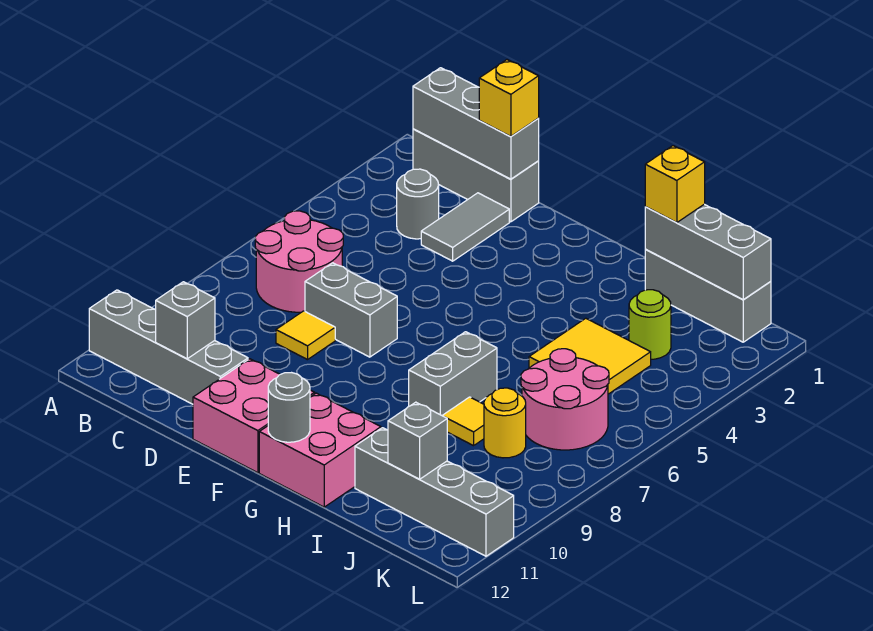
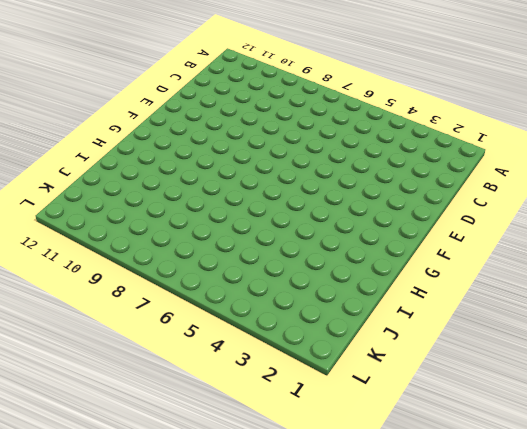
none -> grey brick A11:D11 level 1
none -> grey brick B1:D1 level 1
none -> pink round brick B6:C7 level 1

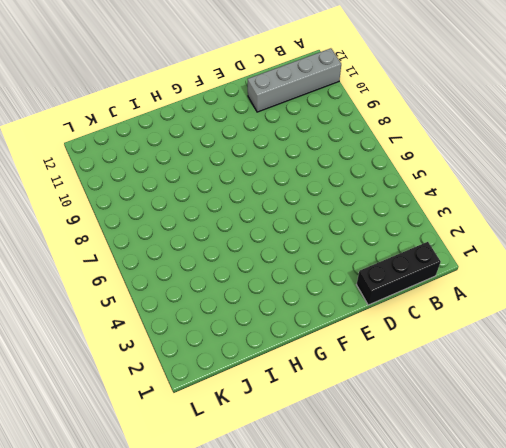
black brick B1:D1 level 1 -> grey brick B1:D1 level 1
none -> pink round brick B6:C7 level 1
none -> grey round brick C3 level 1
none -> grey tile D2:D3 level 1

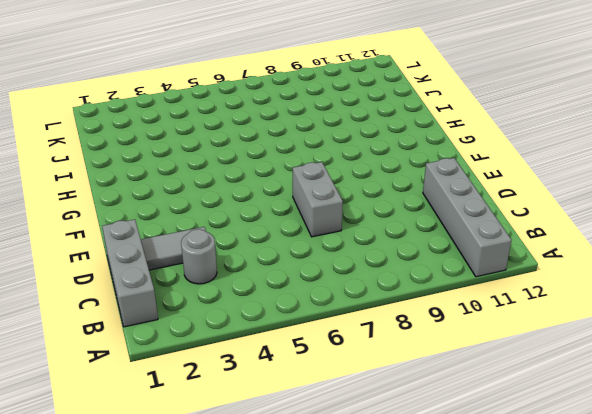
none -> pink round brick B6:C7 level 1
none -> yellow tile D8 level 1
none -> pink brick E11:F12 level 1

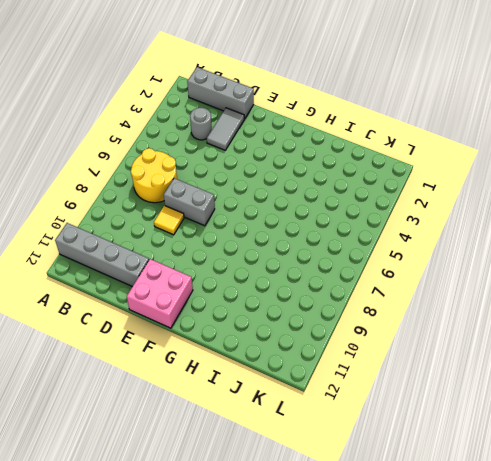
yellow round brick B6:C7 level 1 -> pink round brick B6:C7 level 1
none -> pink brick G11:H12 level 1
none -> grey brick H7:H8 level 1
none -> grey brick I1:K1 level 1

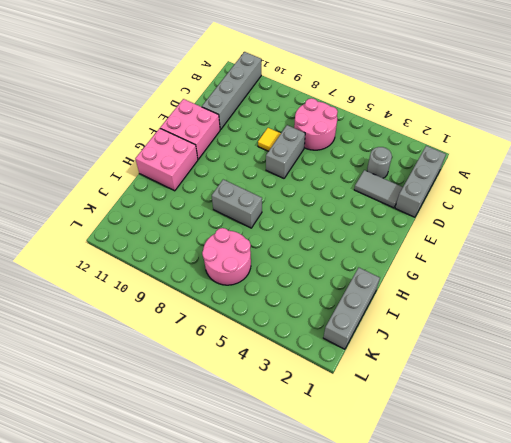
none -> yellow tile I4:J5 level 1
none -> yellow tile I8 level 1
none -> grey brick I11:L11 level 1

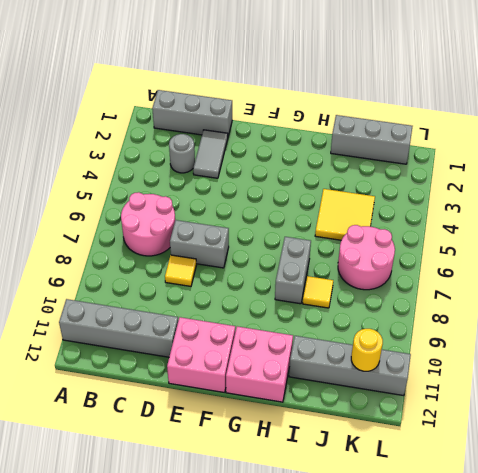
yellow round brick K11 level 2 -> yellow round brick J8 level 1
none -> lime round brick J3 level 1
none -> grey brick B1:D1 level 2
none -> grey brick C11 level 2

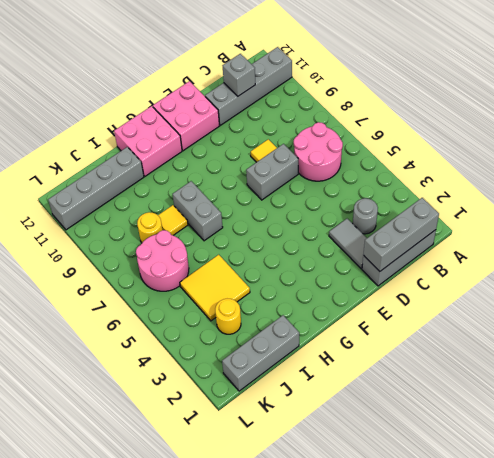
yellow round brick J3 level 1 -> lime round brick J3 level 1
none -> grey round brick G12 level 2
none -> grey brick I1:K1 level 2
none -> grey brick J11 level 2

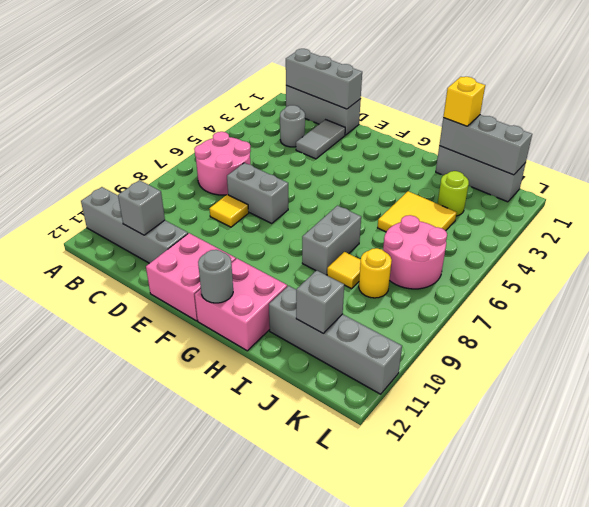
none -> yellow brick D1 level 3

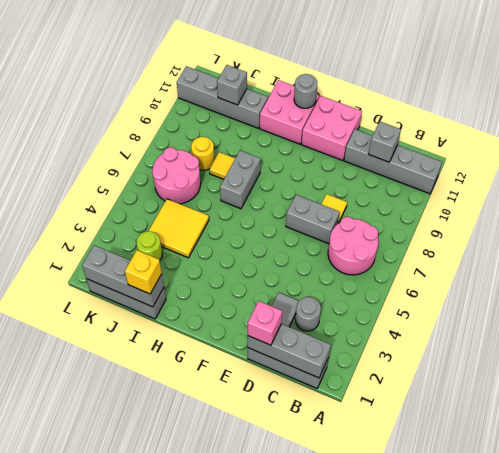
pink brick D1 level 3 -> yellow brick D1 level 3

